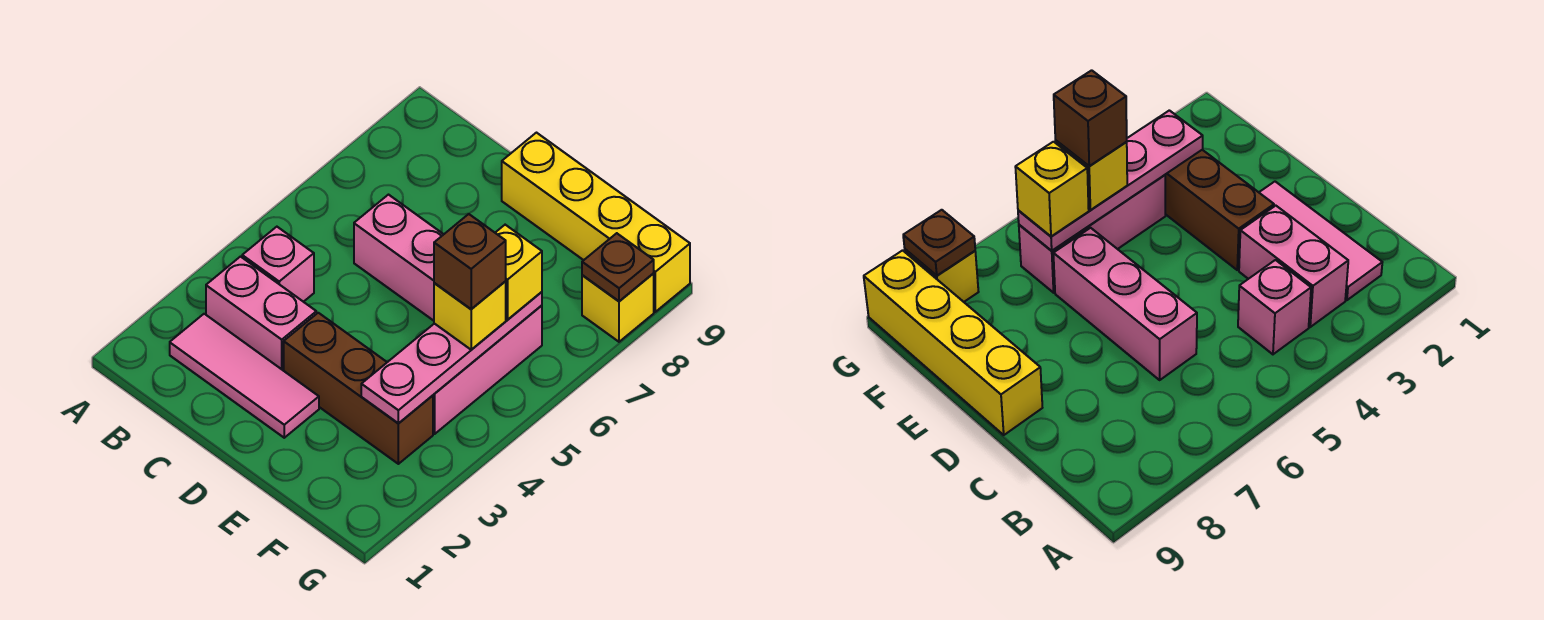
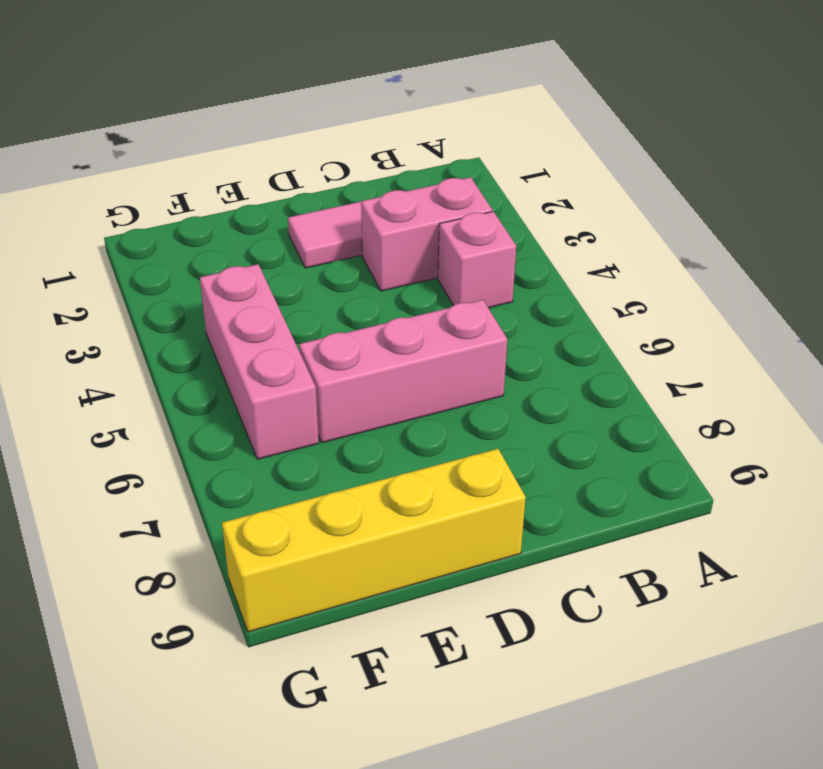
none -> brown brick D3:F3 level 1
none -> yellow brick G8 level 1
none -> pink plate F3:F6 level 2

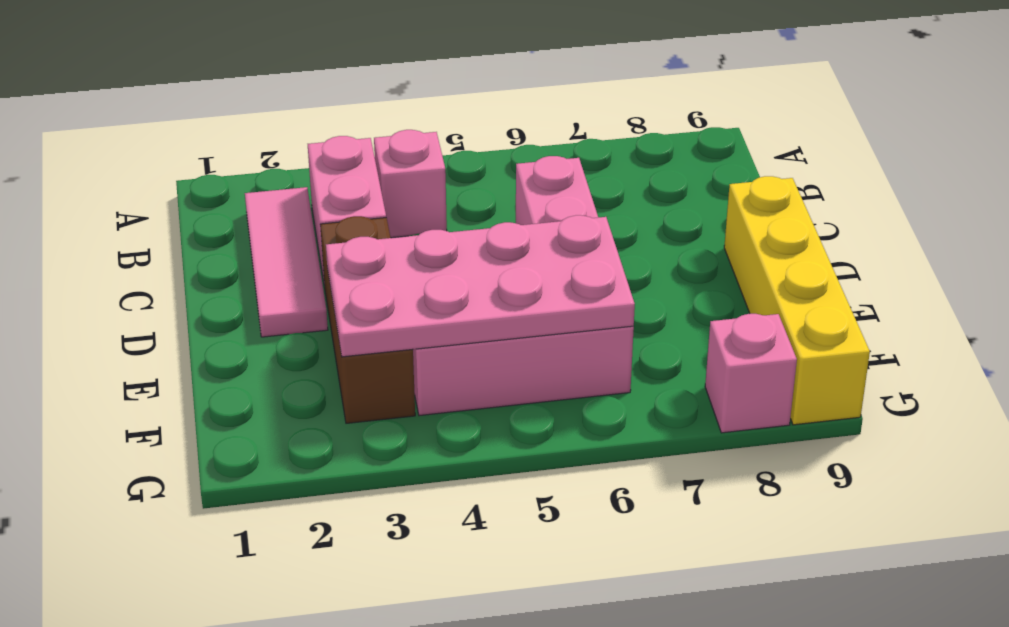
pink plate E3:F6 level 2 -> pink plate F3:F6 level 2
pink brick G8 level 1 -> yellow brick G8 level 1
none -> brown plate G8 level 2
none -> yellow brick F5 level 3
none -> yellow brick F6 level 3

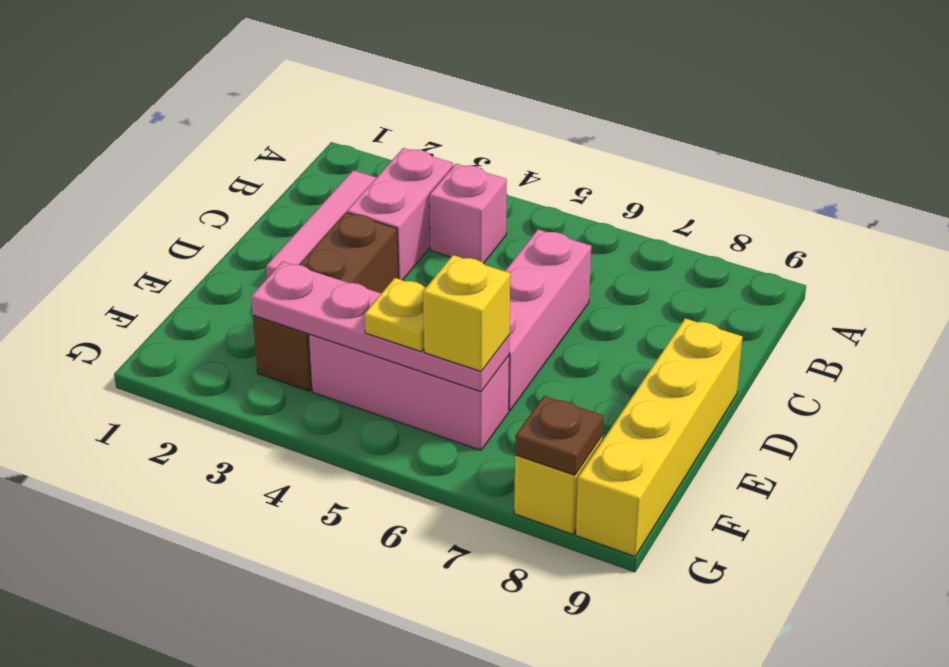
yellow plate F5 level 3 -> yellow brick F5 level 3
none -> brown brick F5 level 4

